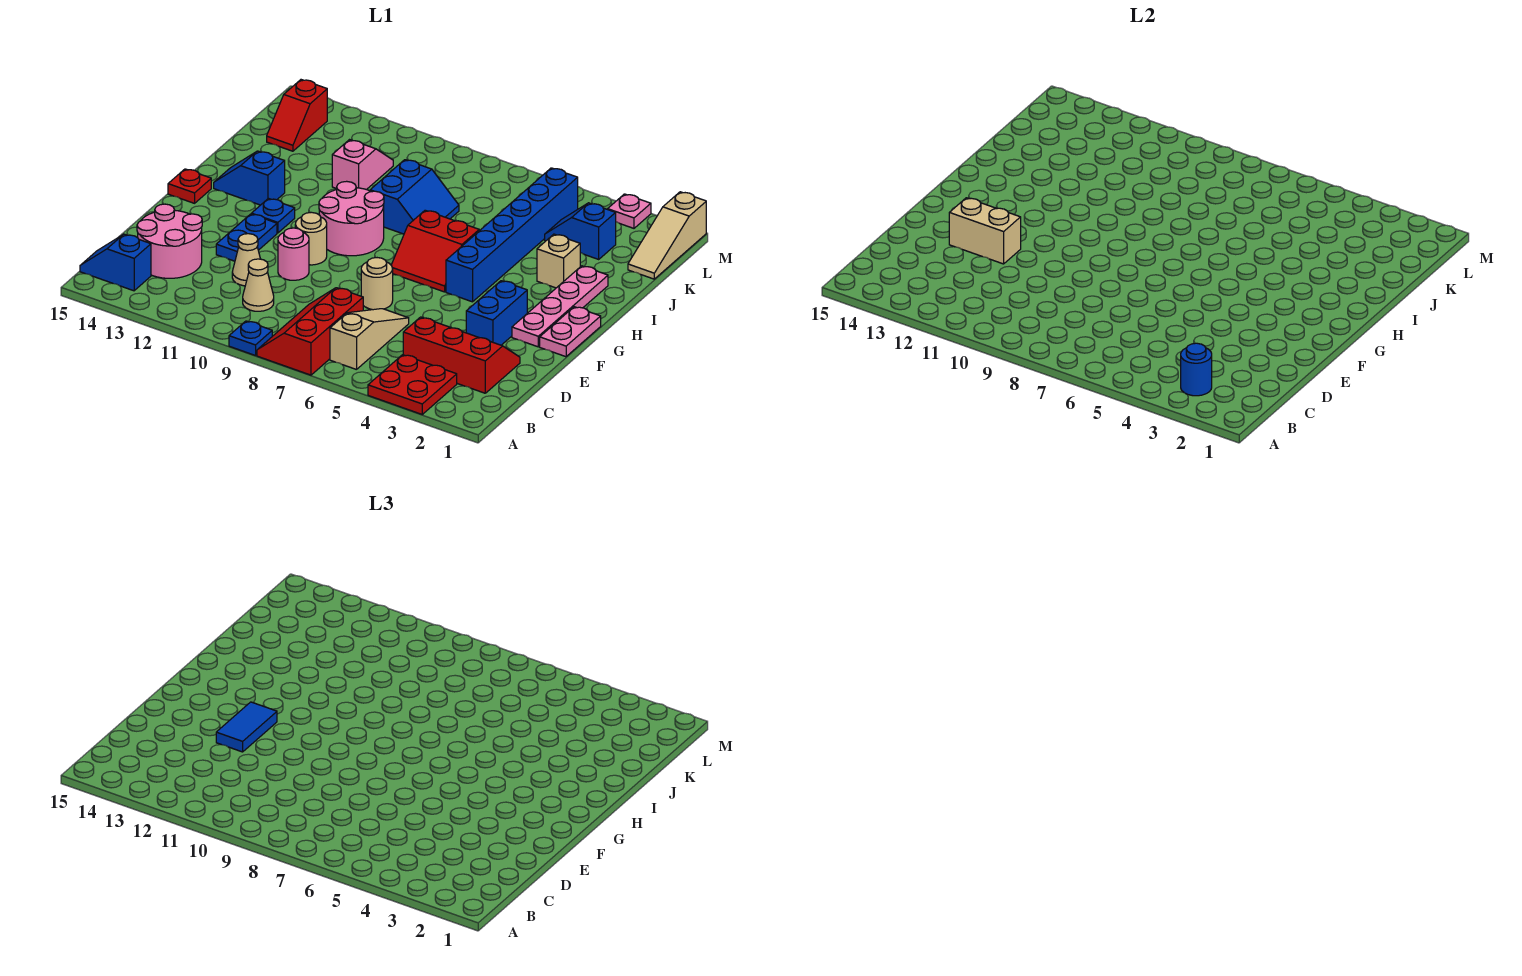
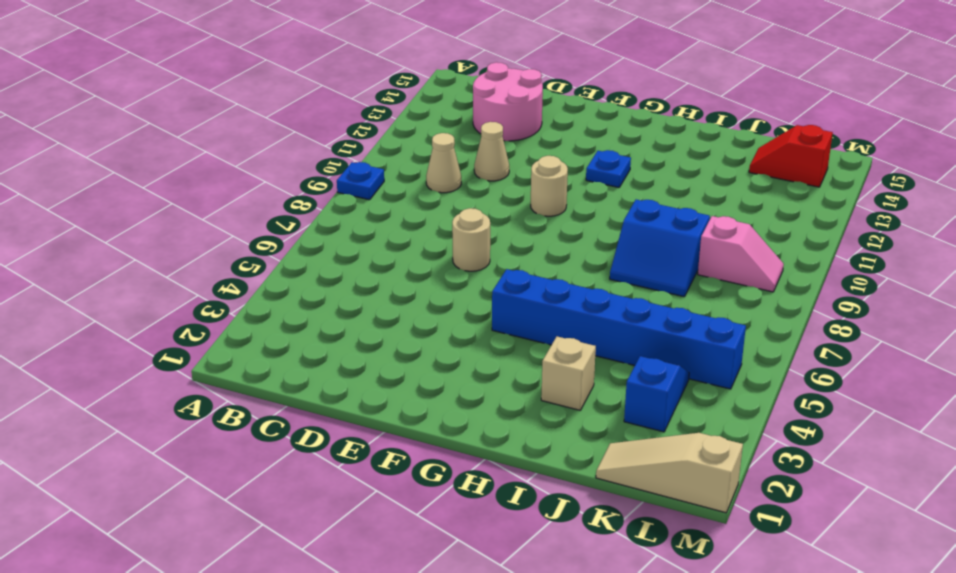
pink slope K9:L9 level 1 top K -> pink slope J11:K11 level 1 top J
none -> red plate A3:B4 level 1
none -> red slope A7:C8 level 1 top 7
none -> tan slope B6:D6 level 1 top B
none -> blue slope B14:B15 level 1 top 14

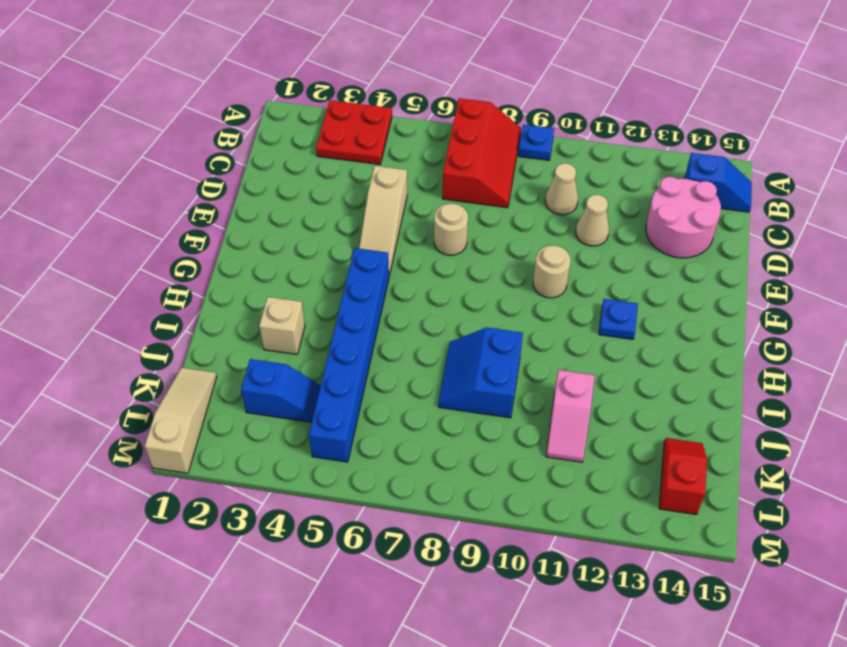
tan slope D5:F5 level 1 top D -> tan slope B6:D6 level 1 top B
none -> red slope C2:D4 level 1 top C
none -> blue brick E3:F3 level 1
none -> pink round brick E10 level 1
none -> blue plate E12:F12 level 1

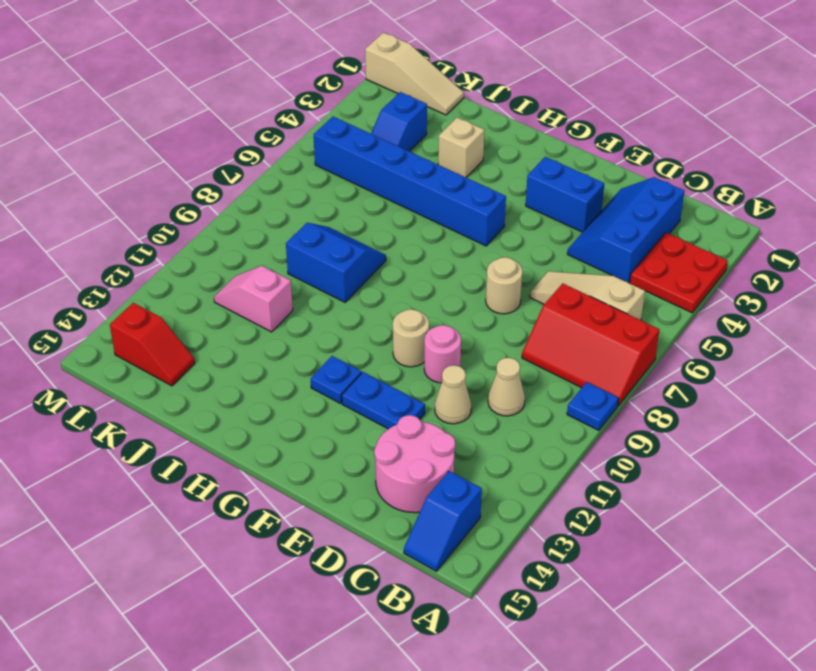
blue slope C2:D4 level 1 top C -> red slope C2:D4 level 1 top C
none -> pink plate F1:G1 level 1
none -> pink plate F2:I2 level 1
none -> red slope G6:H7 level 1 top H
none -> pink round brick G9:H10 level 1

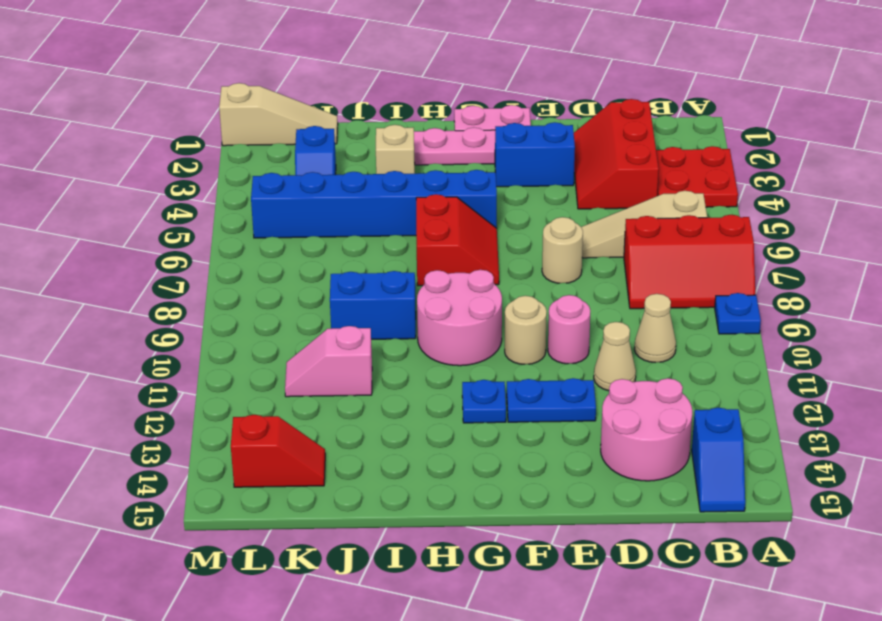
none -> red plate G15 level 1
none -> blue slope H13:H14 level 1 top 13
none -> pink plate M3 level 1
none -> blue round brick B3 level 2

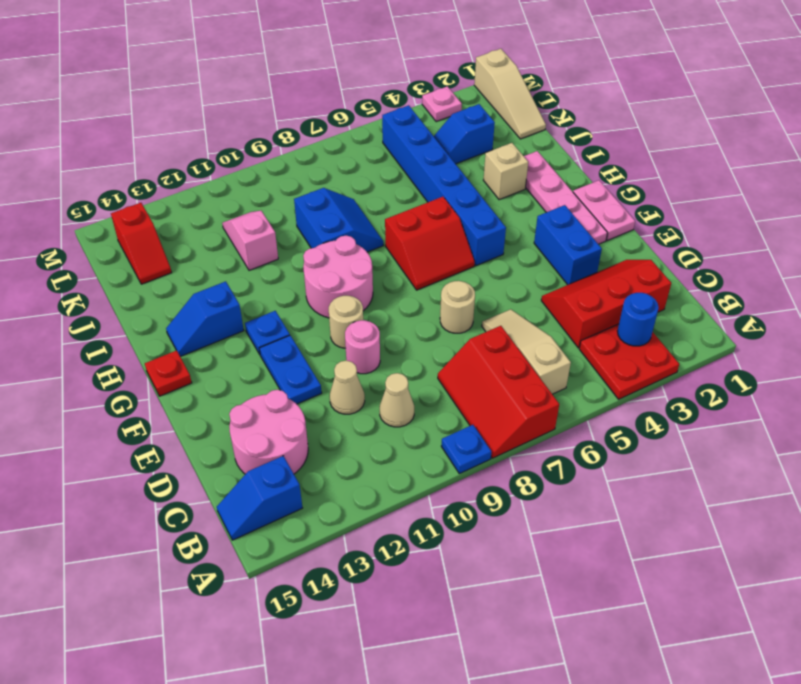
none -> tan brick E12:E13 level 2
none -> blue tile E12:F12 level 3

